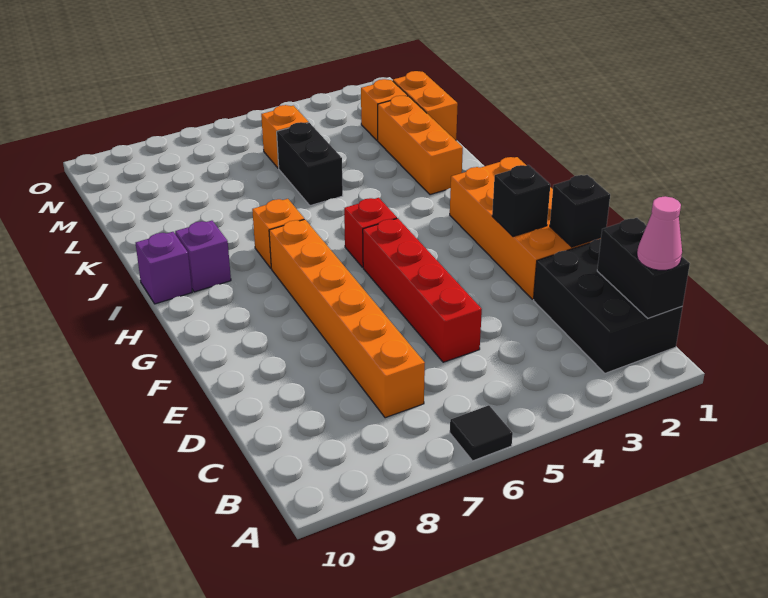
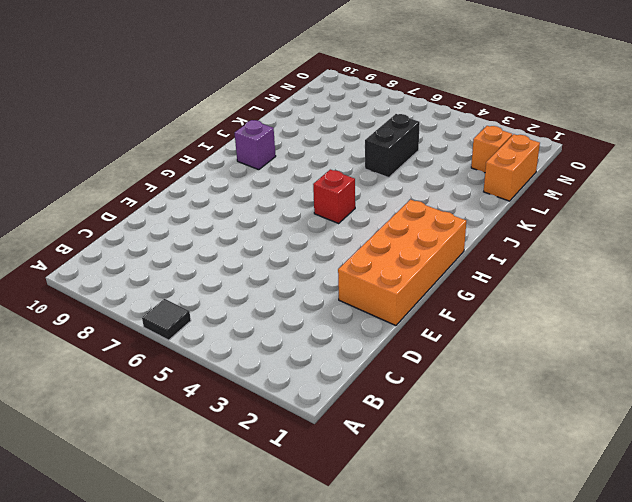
none -> black brick B1:D2 level 1
none -> orange brick C7:H7 level 1
none -> red brick D5:G5 level 1

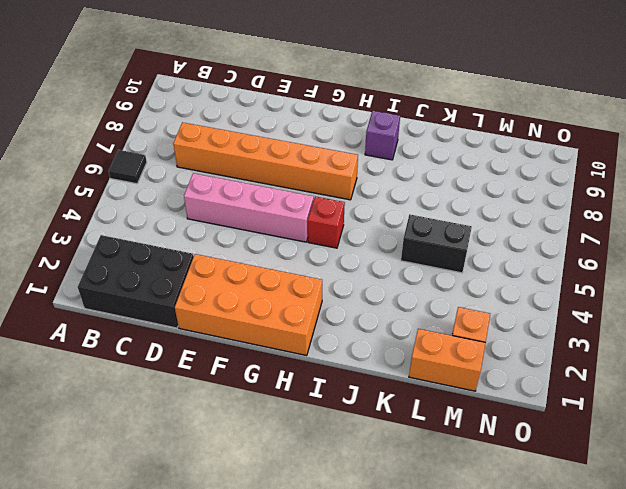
pink brick D5:G5 level 1 -> red brick D5:G5 level 1
none -> orange brick I7 level 1
none -> purple brick I10 level 1
none -> orange brick J2:L2 level 1

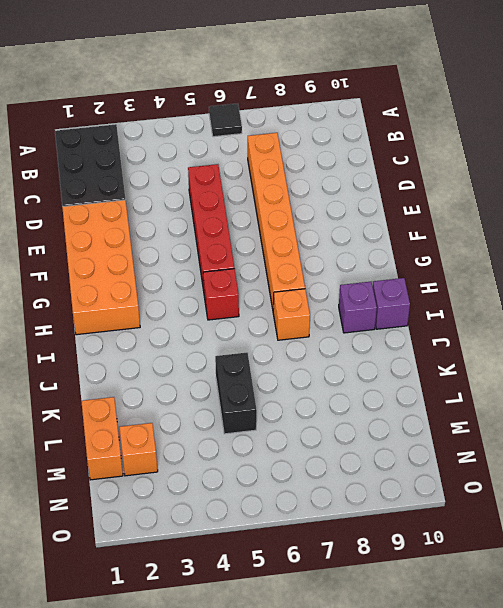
none -> orange brick J2:L2 level 1
none -> orange brick M5 level 1
none -> black brick B1:C1 level 2

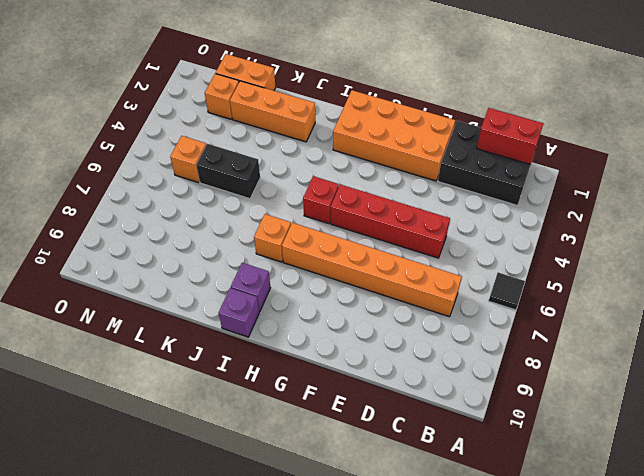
red brick B1:C1 level 2 -> black brick B1:C1 level 2
none -> black brick E1 level 2
none -> black brick F2 level 2
none -> pink cone B1 level 3

